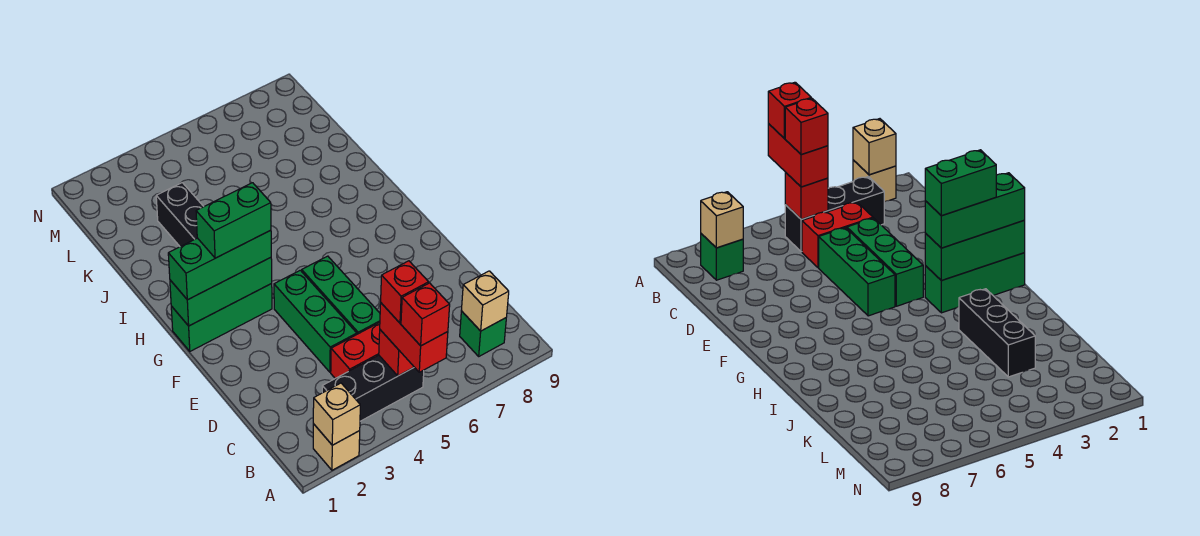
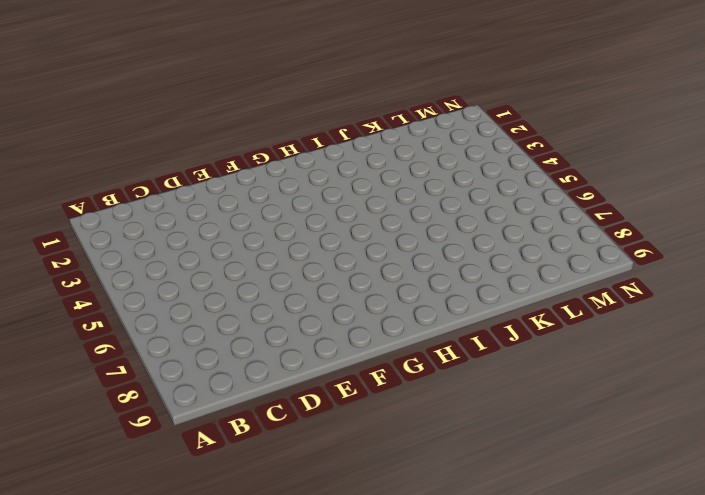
none -> tan brick A2 level 1
none -> black brick B3:B5 level 1
none -> green brick B8 level 1

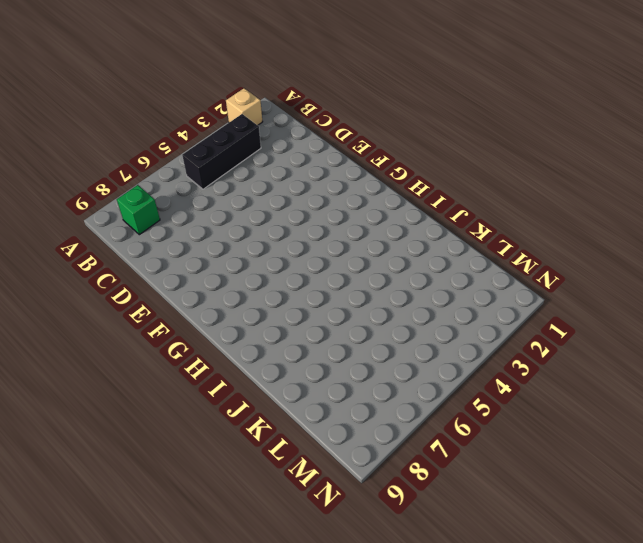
none -> red brick C4:C5 level 1
none -> green brick D4:F4 level 1
none -> green brick D5:F5 level 1

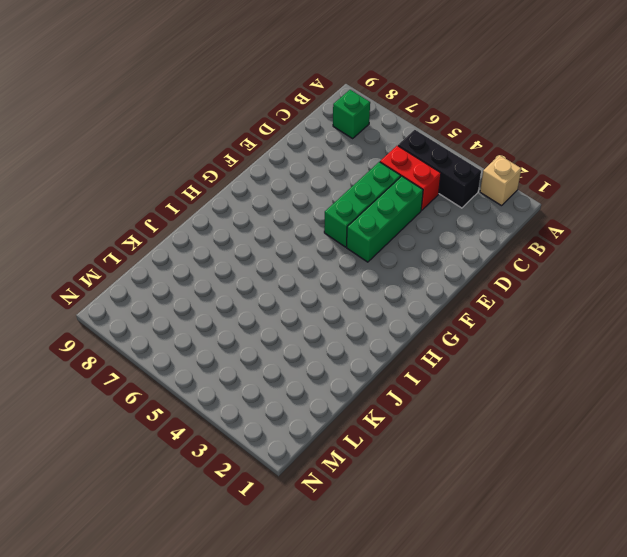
none -> green brick G1:G3 level 1
none -> black brick I3:K3 level 1
none -> tan brick A2 level 2

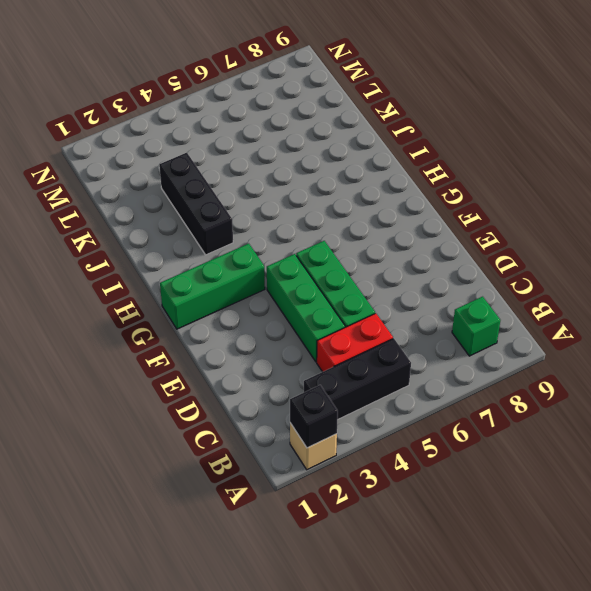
black brick A2 level 2 -> tan brick A2 level 2
none -> red brick B5 level 2
none -> tan brick B8 level 2
none -> green brick G1:G3 level 2

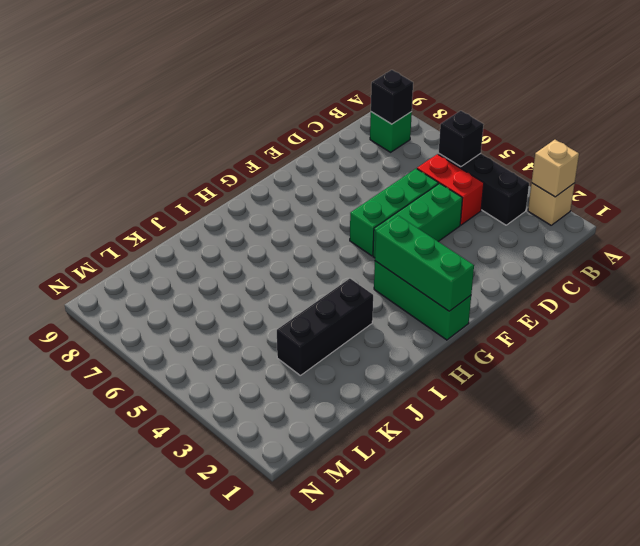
black brick B5 level 2 -> red brick B5 level 2
black brick B8 level 2 -> tan brick B8 level 2
none -> red brick A5:B5 level 3
none -> green brick G1:G3 level 3
none -> red brick A5 level 4

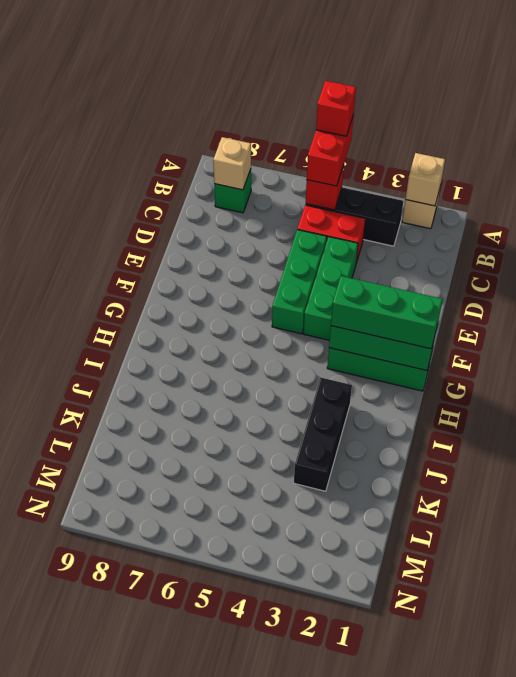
none -> red brick B5 level 4
none -> green brick G2:G3 level 4

